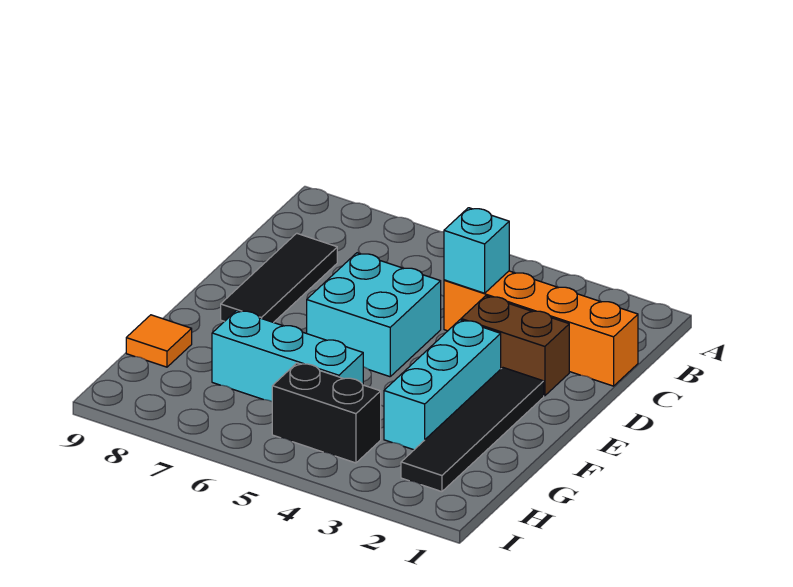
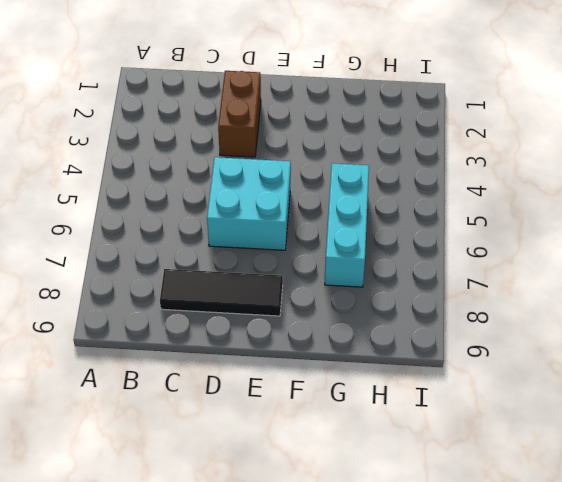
none -> orange brick C1:C4 level 1
none -> black tile E2:H2 level 1

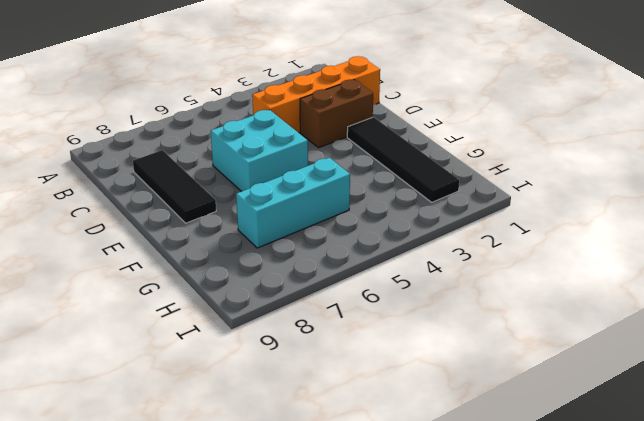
none -> cyan brick E3:G3 level 1
none -> orange tile G9 level 1

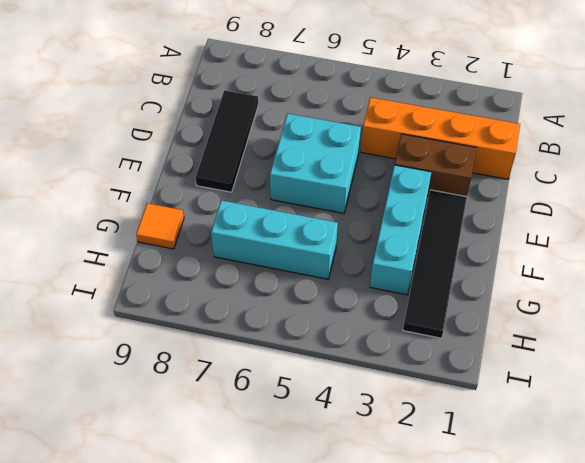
none -> black brick H4:H5 level 1
none -> cyan brick C4 level 2

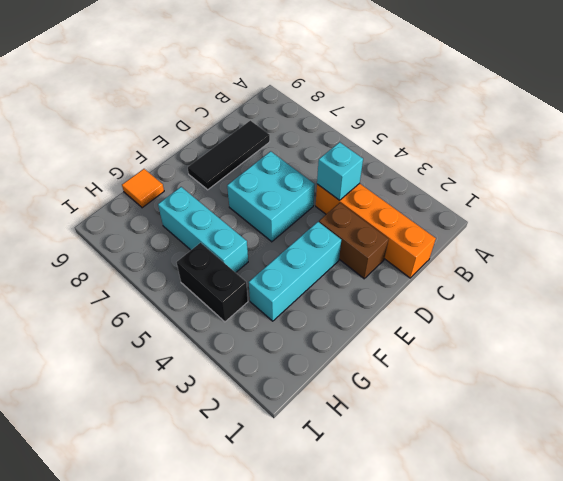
none -> black tile E2:H2 level 1

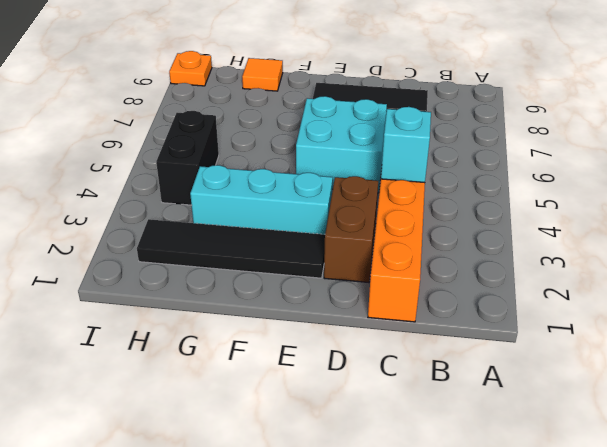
orange plate I9 level 1 -> none
none -> cyan brick G5:G7 level 1

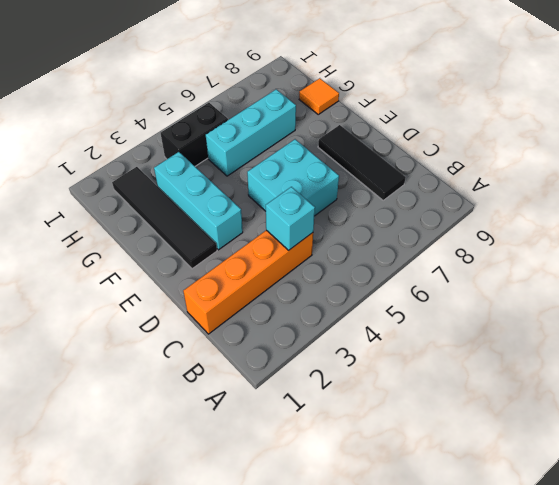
none -> brown brick D2:D3 level 1

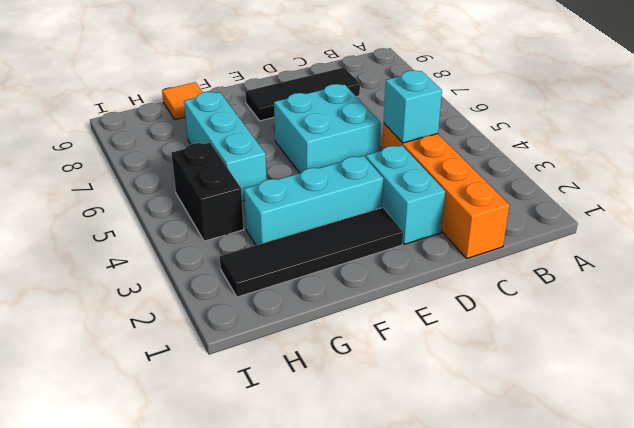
cyan brick D2:D3 level 1 -> brown brick D2:D3 level 1

